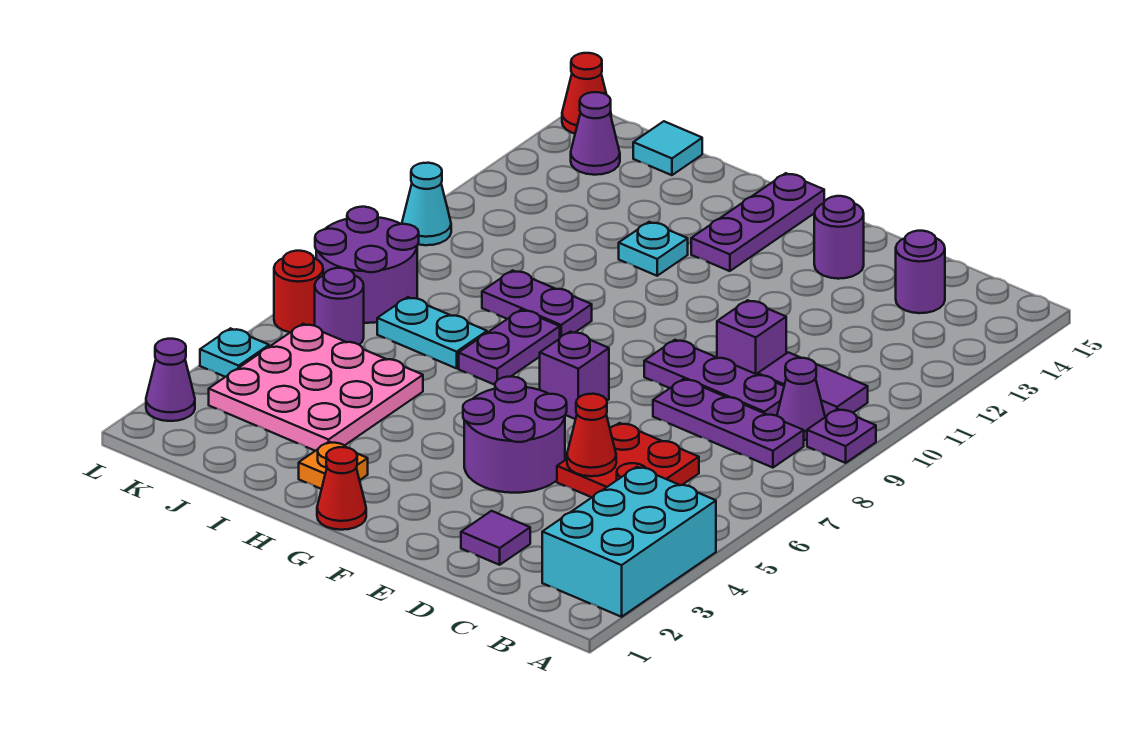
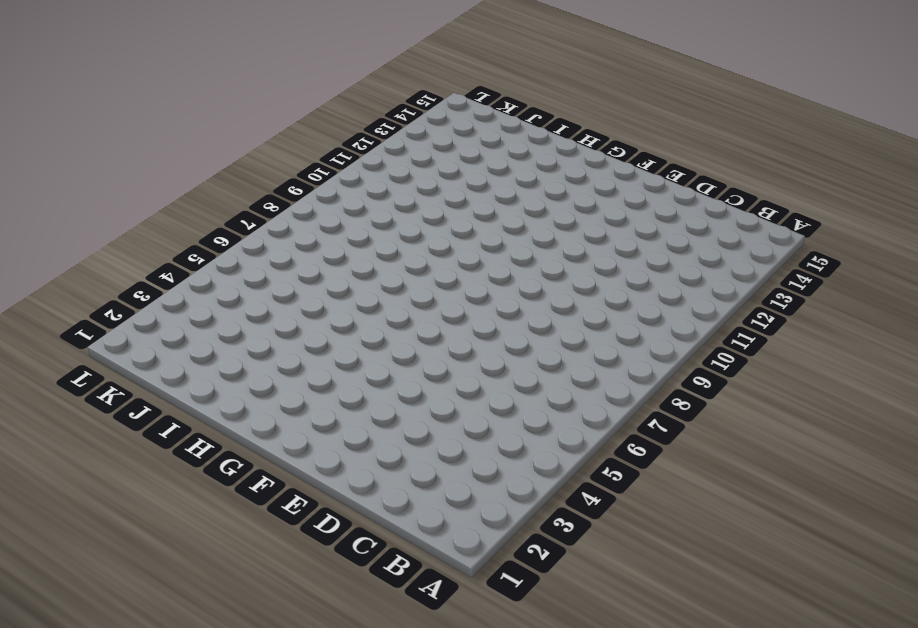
none -> cyan brick A2:B4 level 1
none -> purple plate A9 level 1
none -> purple plate B8:D8 level 1
none -> purple cone B9 level 1

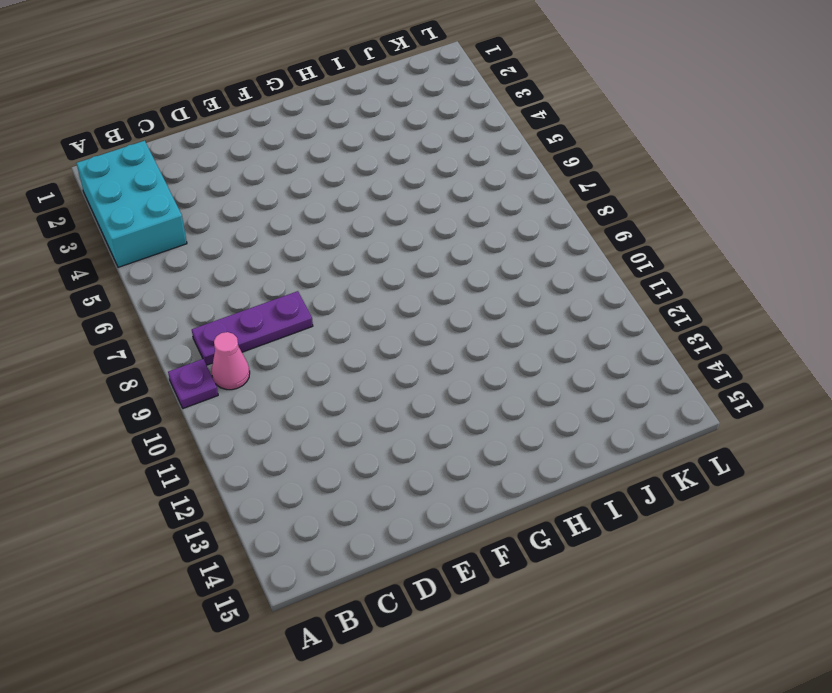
pink cone B9 level 1 -> purple cone B9 level 1
none -> purple tile B10:C10 level 1
none -> red plate C5:D6 level 1
none -> purple plate C9:E9 level 1
none -> purple round brick C14 level 1

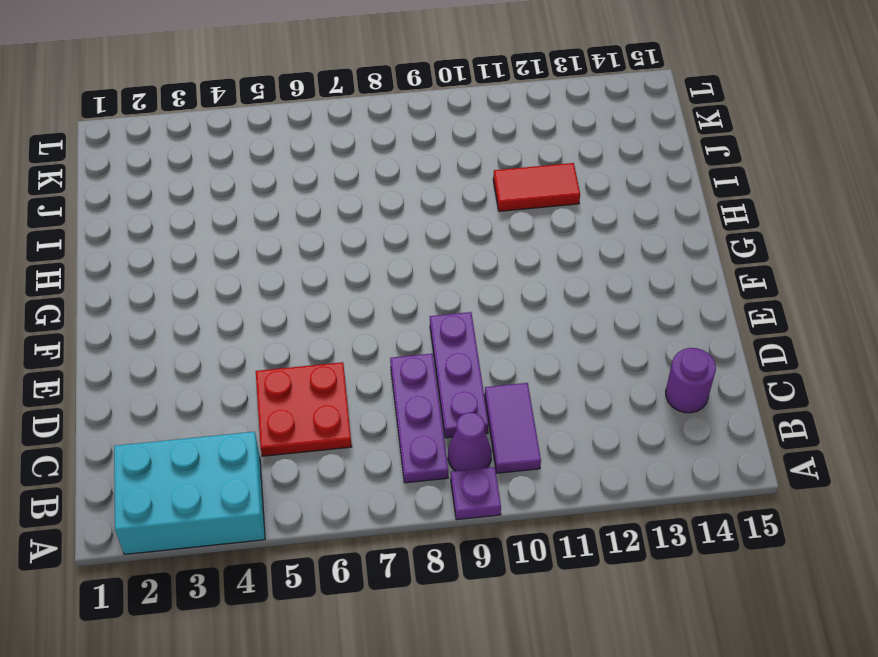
red tile I11:I12 level 1 -> none
none -> purple tile D2 level 1
none -> purple brick D10 level 1
none -> purple round brick E4:F5 level 1
none -> purple round brick E14 level 1

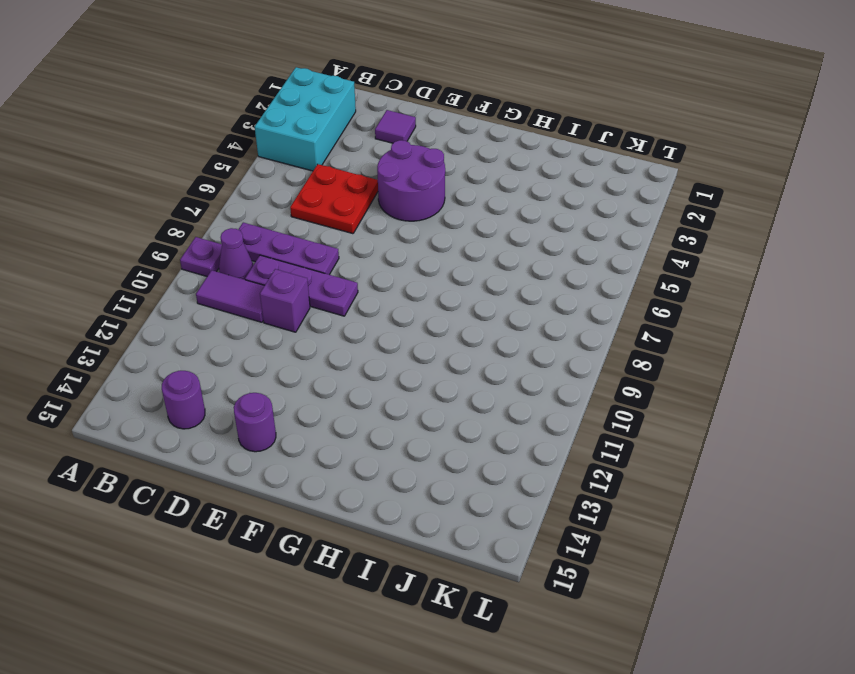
none -> purple brick F7 level 1
none -> red cone G1 level 1
none -> purple plate G13:G15 level 1
none -> orange plate H2 level 1

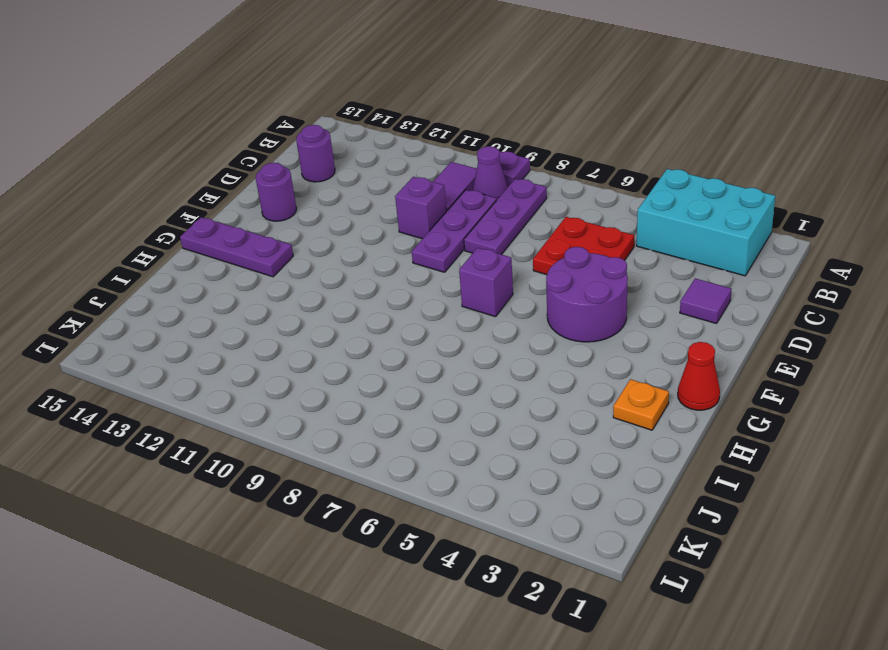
none -> purple plate H7:H8 level 1
none -> purple plate H9:I9 level 1
none -> cyan plate H12 level 1
none -> pink plate I3:K5 level 1

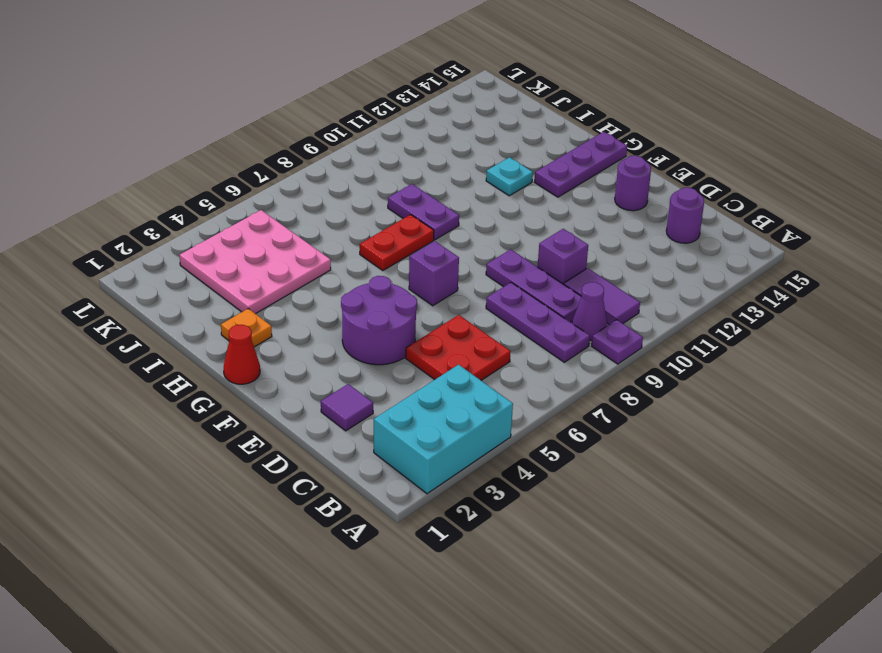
red plate H7:H8 level 1 -> purple plate H7:H8 level 1
none -> cyan plate I7:J7 level 1
none -> cyan tile J15 level 1
none -> purple round brick K6 level 1
none -> purple round brick K7:L8 level 1

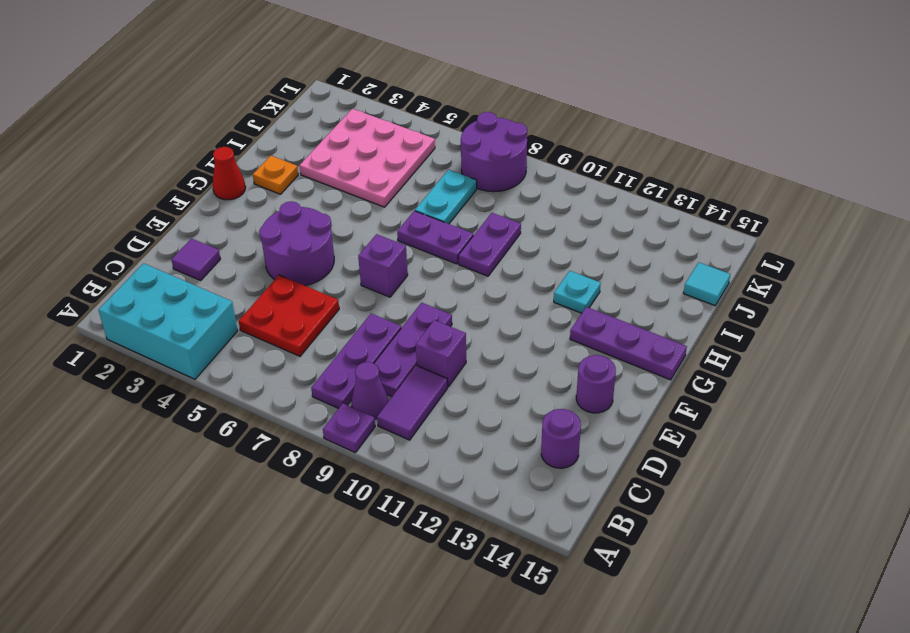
none -> purple round brick K6 level 1
none -> purple cone K14 level 1
none -> purple cone L2 level 1
none -> cyan plate L4 level 1

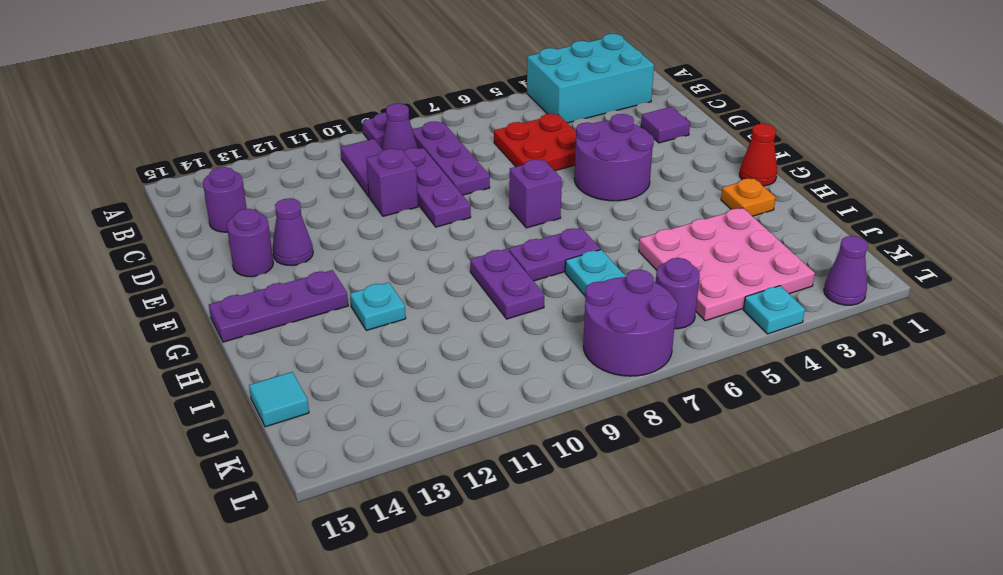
purple cone E13 level 1 -> purple cone K14 level 1
none -> red round brick L6 level 1
none -> cyan cone L10 level 1
none -> red cone L15 level 1
none -> red cone D5 level 2

